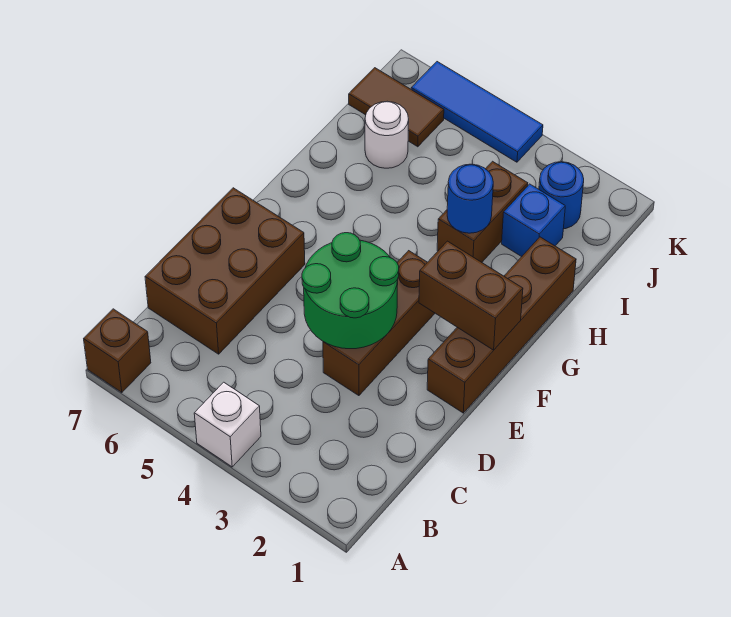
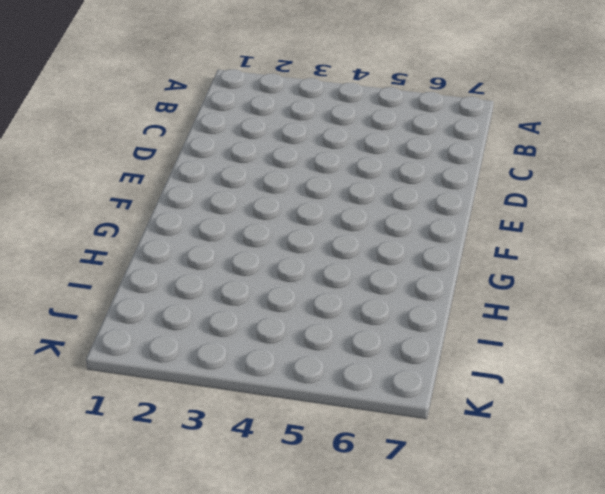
none -> white brick A4 level 1
none -> brown brick A7 level 1
none -> brown brick C6:E7 level 1

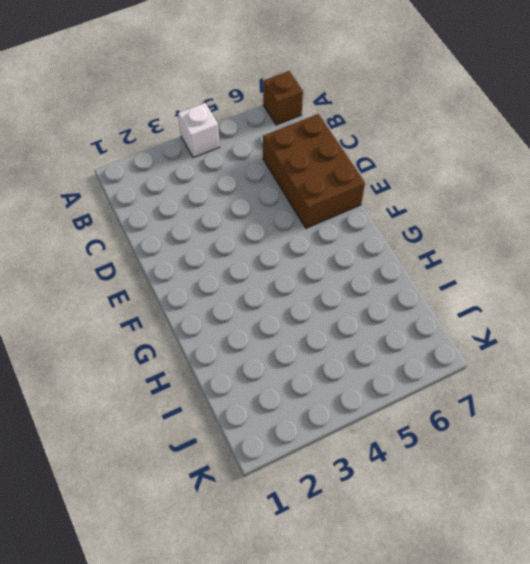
none -> brown brick D3:F3 level 1
none -> brown brick E1:H1 level 1
none -> brown brick H3:I3 level 1

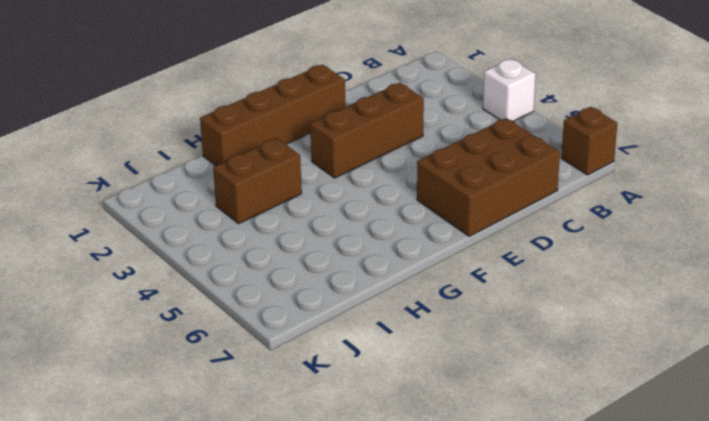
none -> blue brick I2 level 1
none -> white round brick I6 level 1
none -> blue round brick J2 level 1

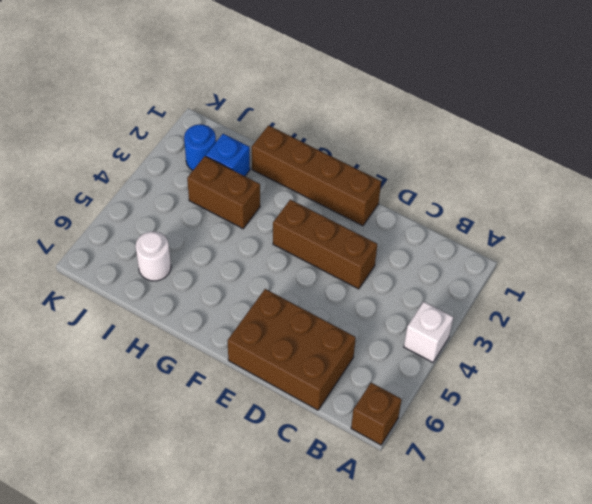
none -> brown tile J6:J7 level 1
none -> blue tile K4:K6 level 1
none -> green round brick D3:E4 level 2

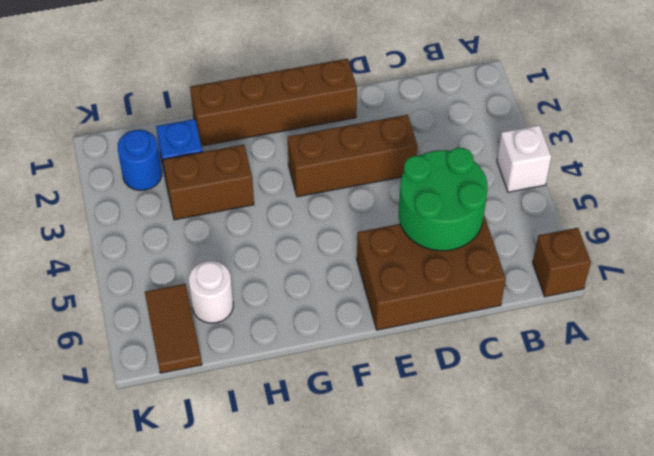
green round brick C5:D6 level 2 -> green round brick D3:E4 level 2
none -> blue tile K4:K6 level 1
none -> brown brick F1:F2 level 2
none -> blue round brick H3 level 2

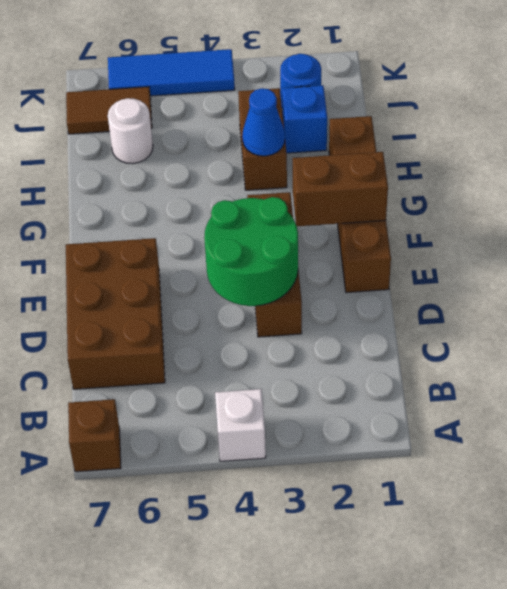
blue cone H3 level 2 -> blue round brick H3 level 2

